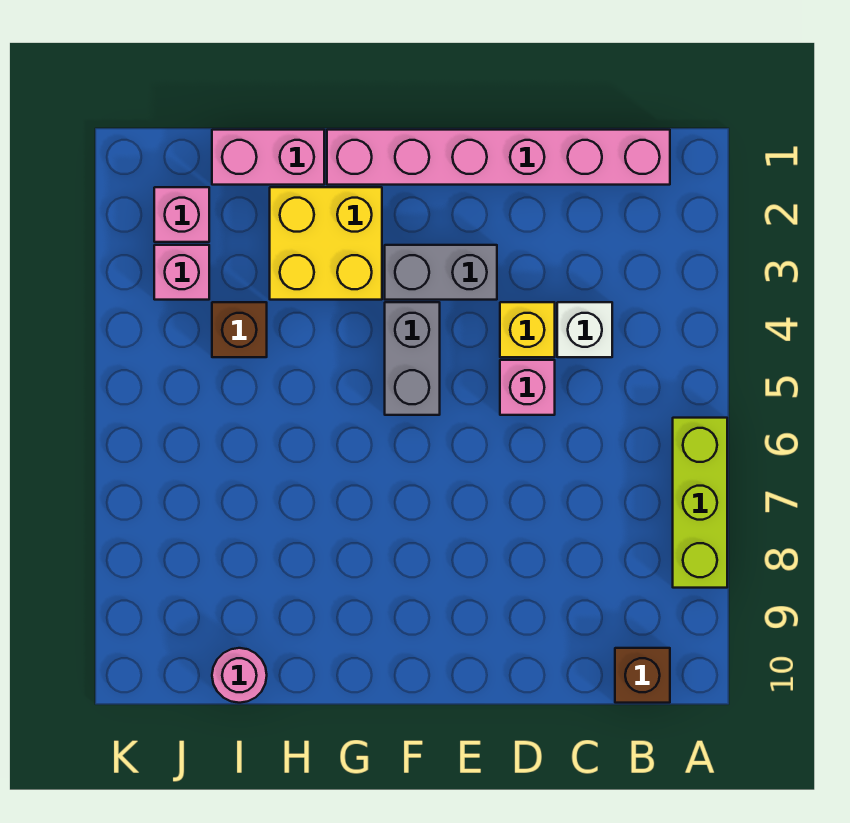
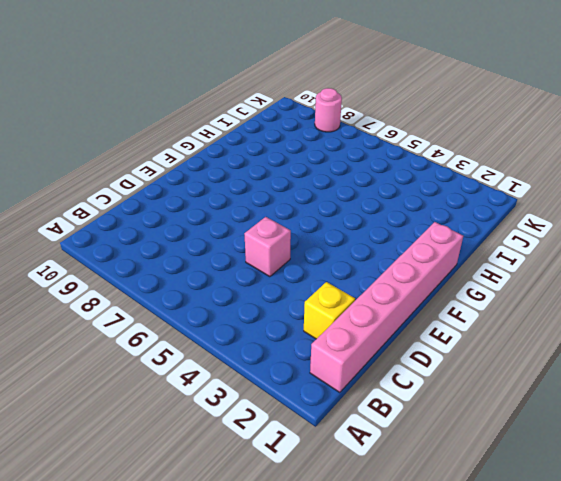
yellow brick C2 level 1 -> yellow brick D4 level 1
pink round brick K8 level 1 -> pink round brick I10 level 1
none -> lime brick A6:A8 level 1
none -> brown brick B10 level 1
none -> white brick C4 level 1

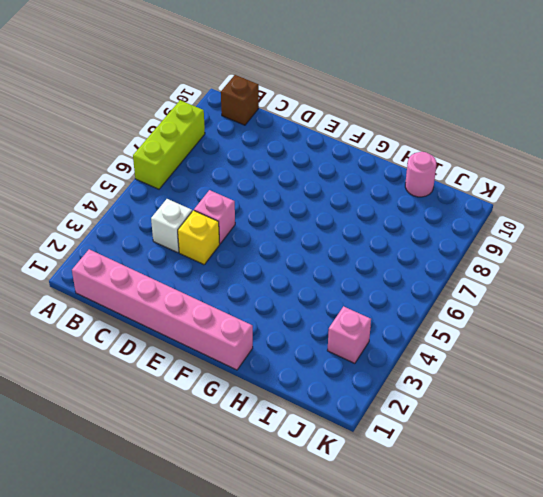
none -> grey brick E3:F3 level 1
none -> grey brick F4:F5 level 1
none -> yellow brick G2:H3 level 1

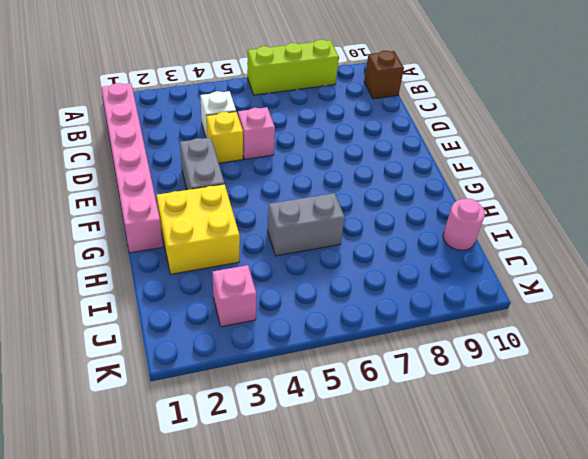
grey brick H5:H6 level 1 -> grey brick F4:F5 level 1
none -> pink brick H1:I1 level 1
none -> brown brick I4 level 1
none -> pink brick J2 level 1

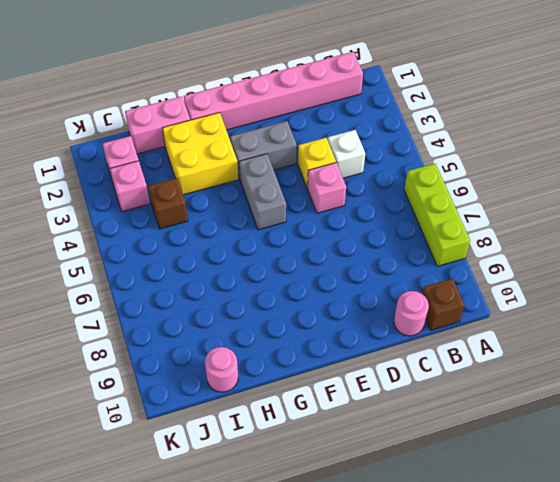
pink round brick C10 level 1 -> none

